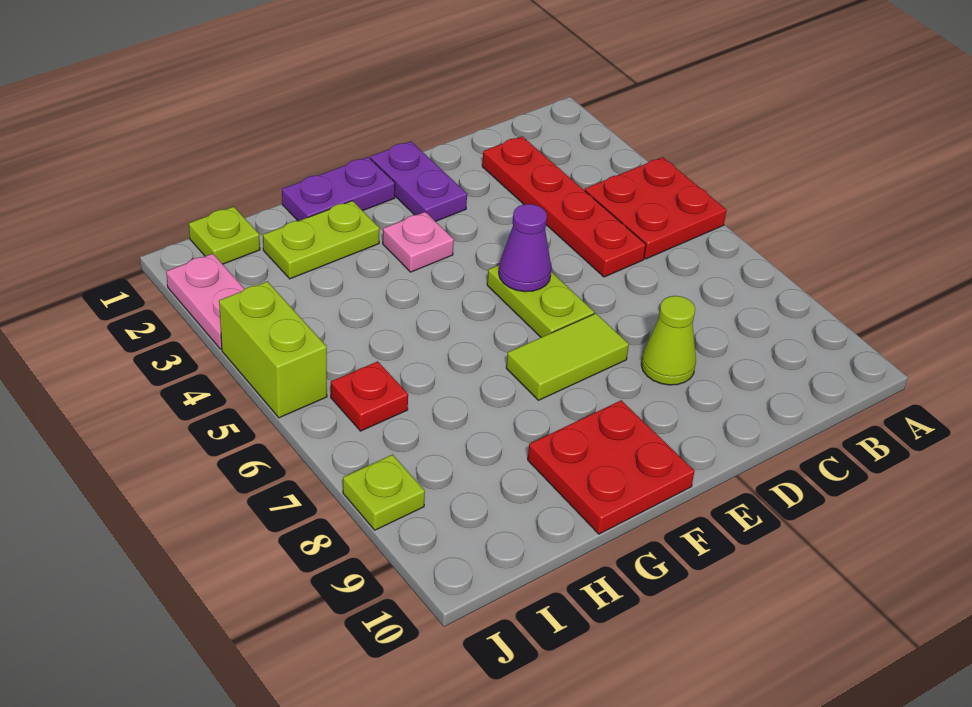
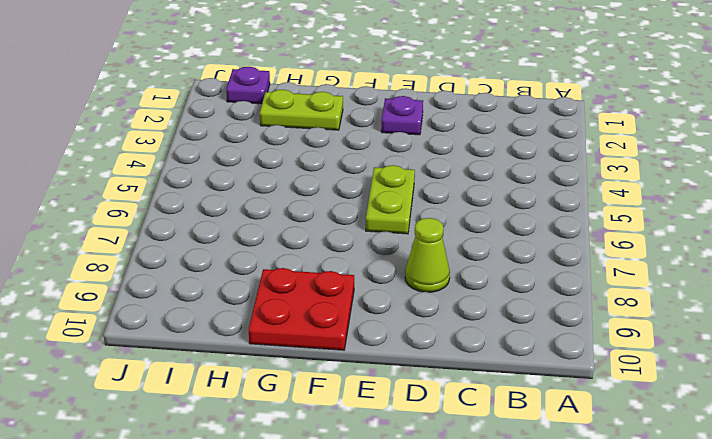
purple plate E2 level 1 -> purple plate E1:E2 level 1
purple plate I1 level 1 -> lime plate I1 level 1
none -> red plate A4:B5 level 1
none -> red plate C2:C5 level 1
none -> lime tile E7:F7 level 1

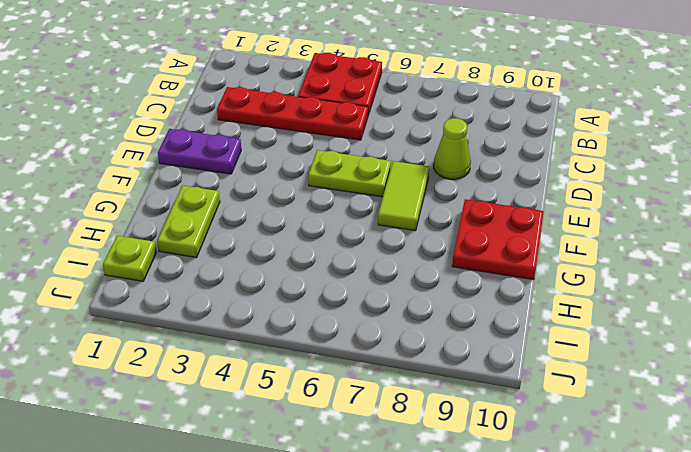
none -> purple plate F1:G1 level 1
none -> pink plate F3 level 1
none -> red plate I6 level 1

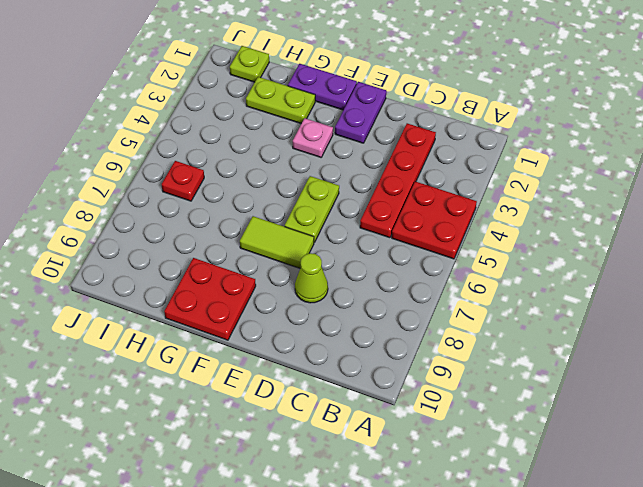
none -> pink plate J2:J3 level 1
none -> lime brick J4:J5 level 1
none -> lime plate J8 level 1

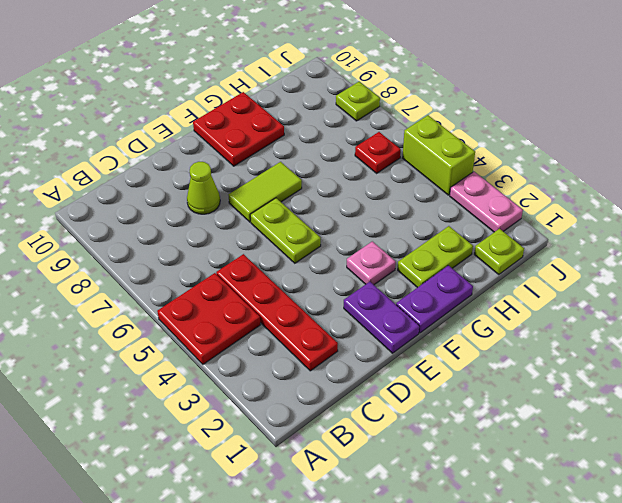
none -> purple cone E5 level 2

